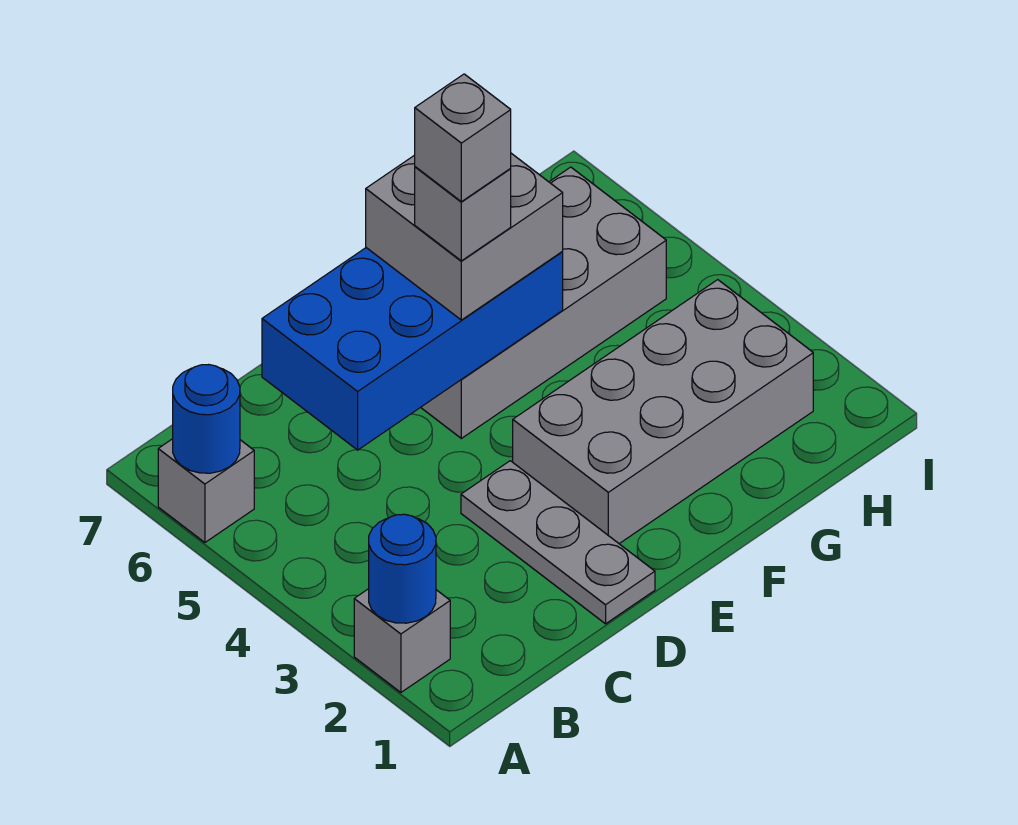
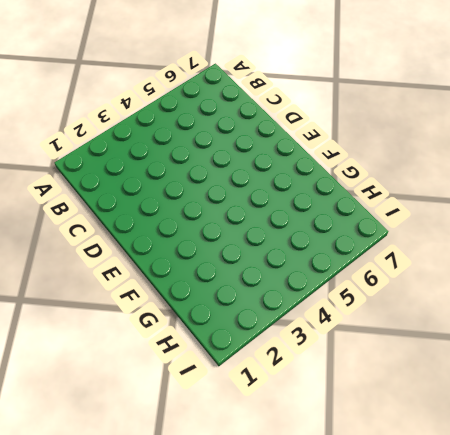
none -> grey brick A2 level 1
none -> grey brick A6 level 1

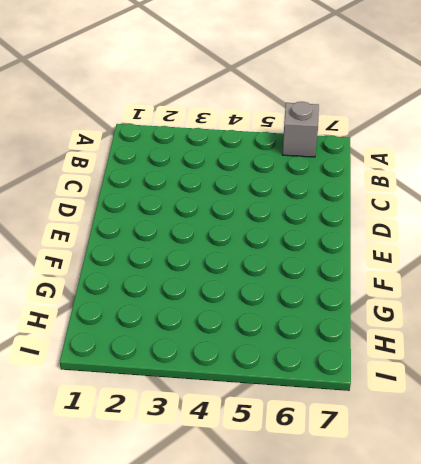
none -> grey brick A2 level 1
none -> grey plate D1:D3 level 1

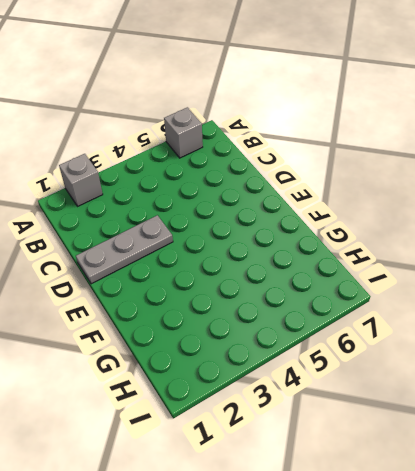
none -> grey brick E2:H3 level 1
none -> grey brick E5:H6 level 1

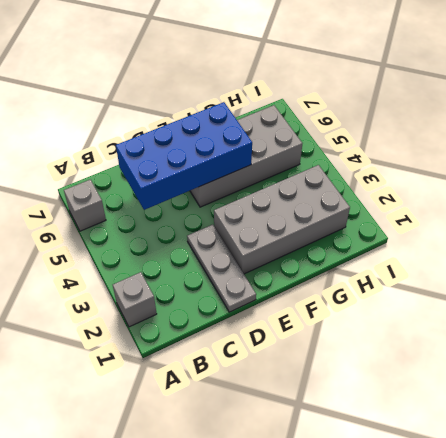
none -> blue round brick A2 level 2
none -> blue round brick A6 level 2

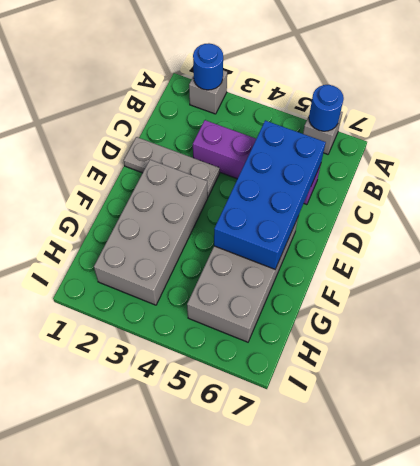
purple brick C3:C6 level 1 -> none
none -> grey brick E5:F6 level 3
none -> grey brick E5 level 4

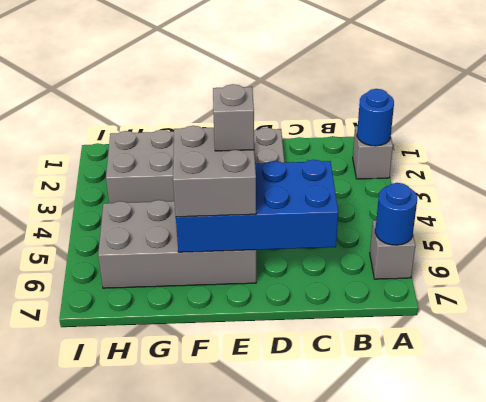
none -> grey brick E5 level 5

